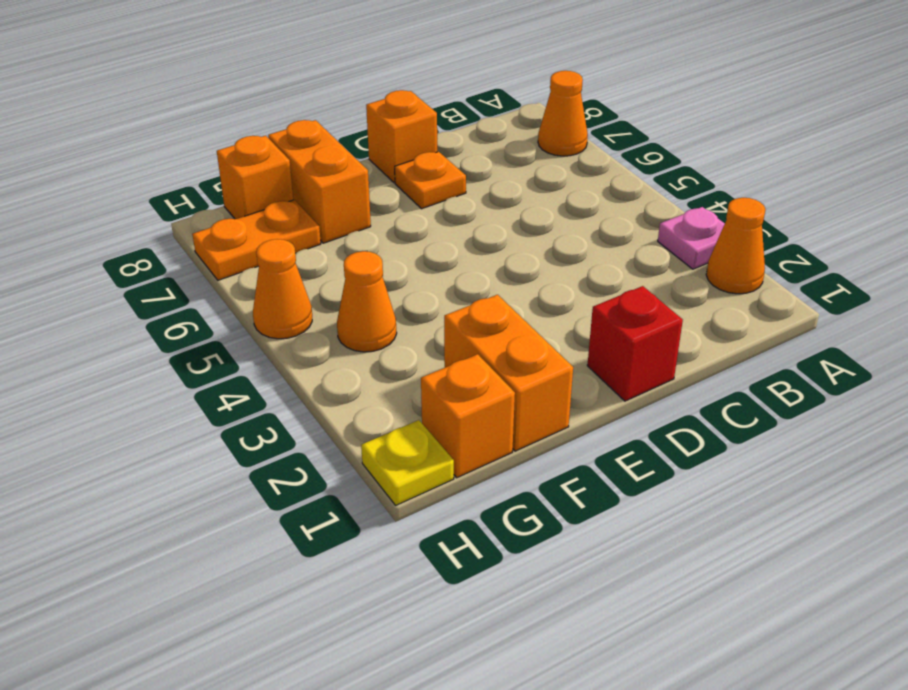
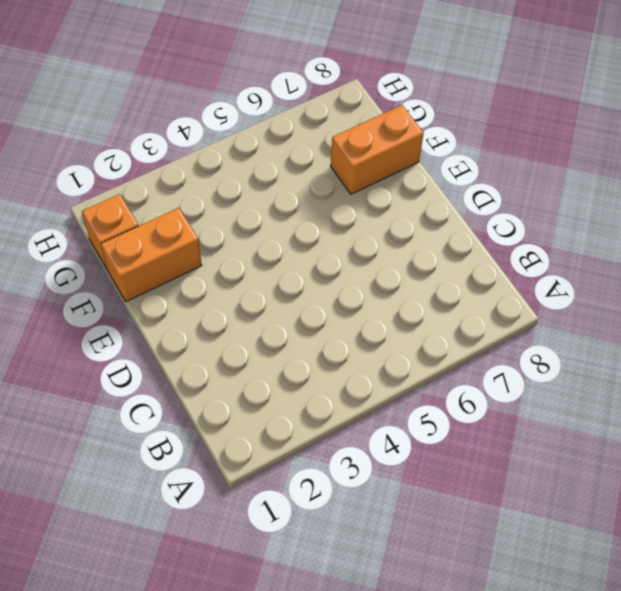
none -> orange cone A2 level 1
none -> pink plate A3 level 1
none -> orange cone A7 level 1

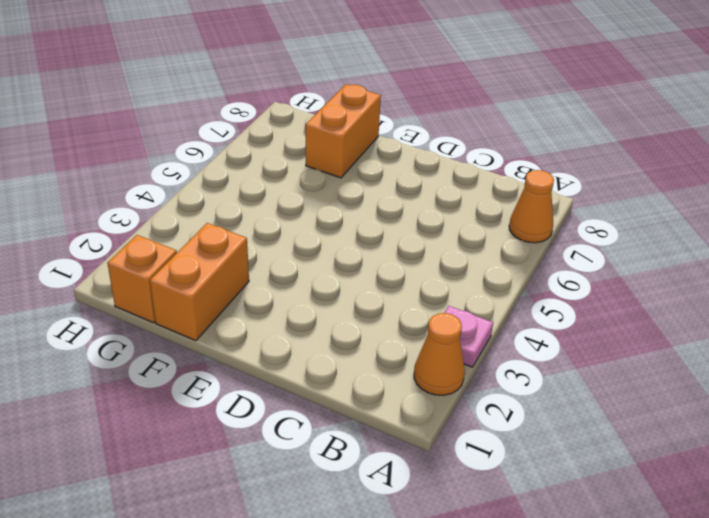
none -> red brick D1 level 1
none -> orange plate D7 level 1
none -> orange brick D8 level 1

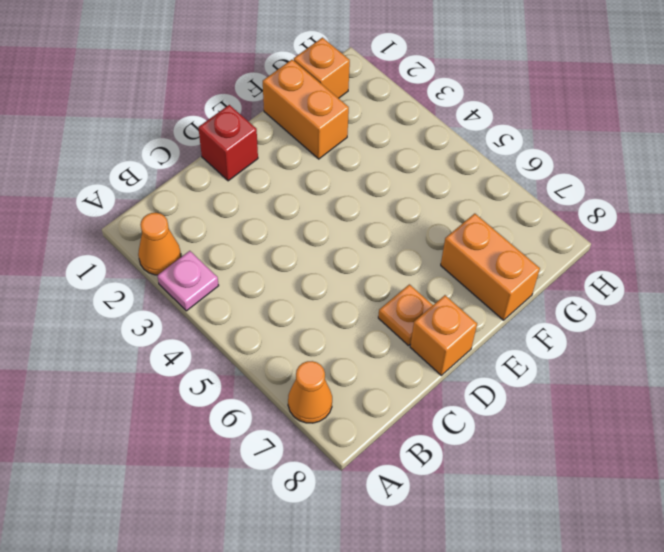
none -> orange cone G4 level 1
none -> orange plate G7:H7 level 1
none -> orange brick G8 level 1

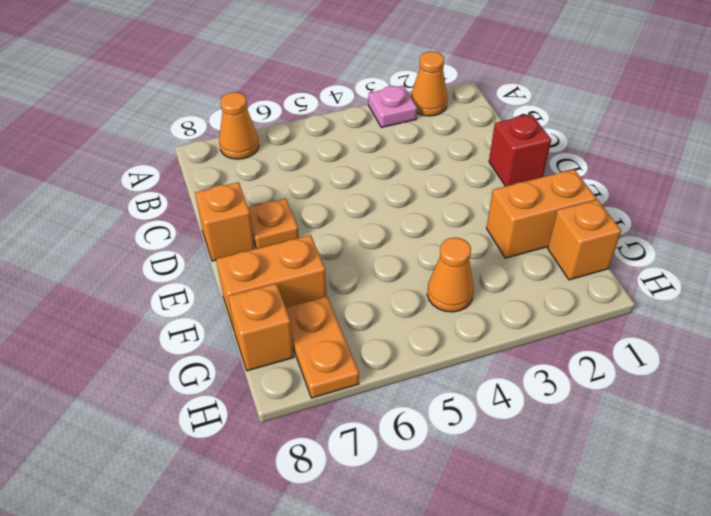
none -> yellow plate H1 level 1
none -> orange cone H5 level 1

